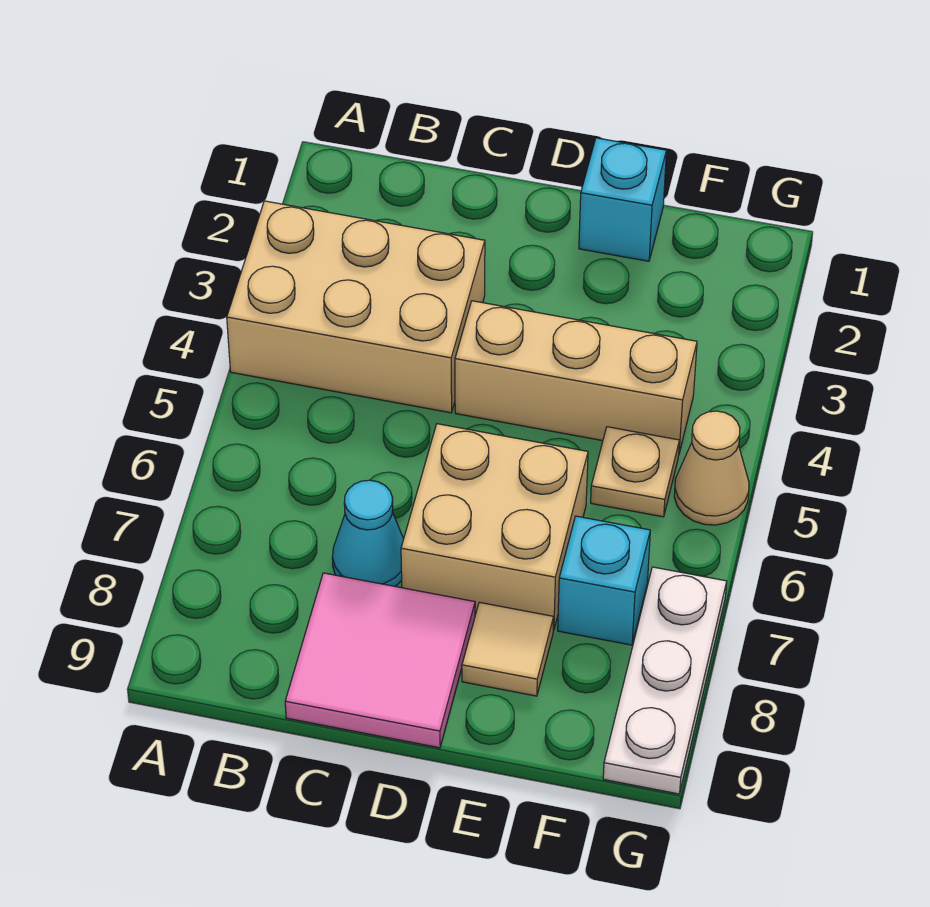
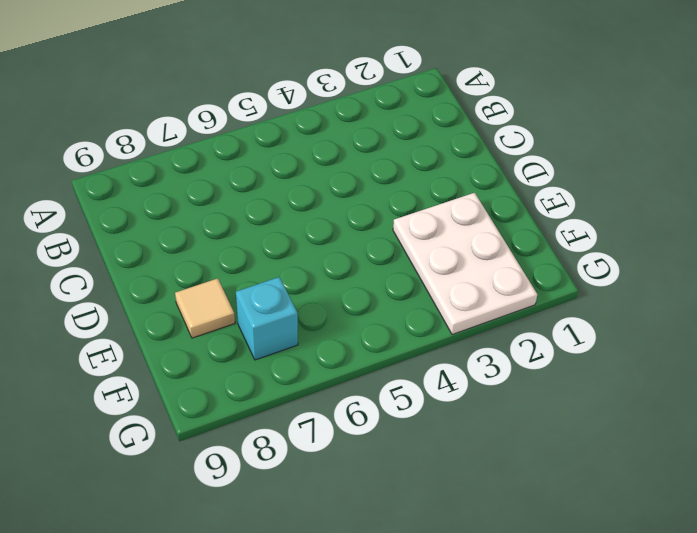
white plate E2:G3 level 1 -> none
none -> tan brick A3:C4 level 1
none -> cyan cone C7 level 1

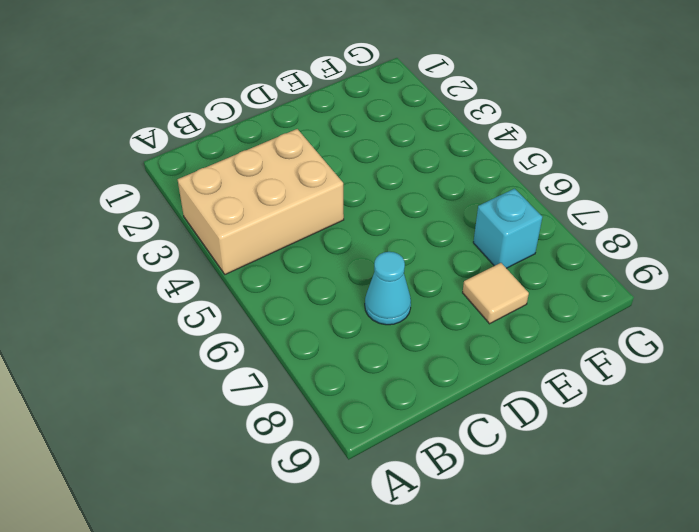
none -> pink tile C8:D9 level 1
none -> tan brick D4:F4 level 1

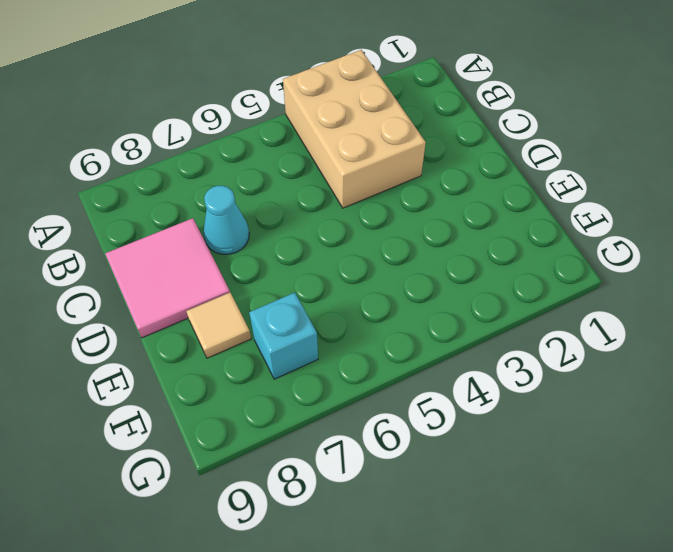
none -> tan brick D4:F4 level 1
none -> tan brick D6:E7 level 1

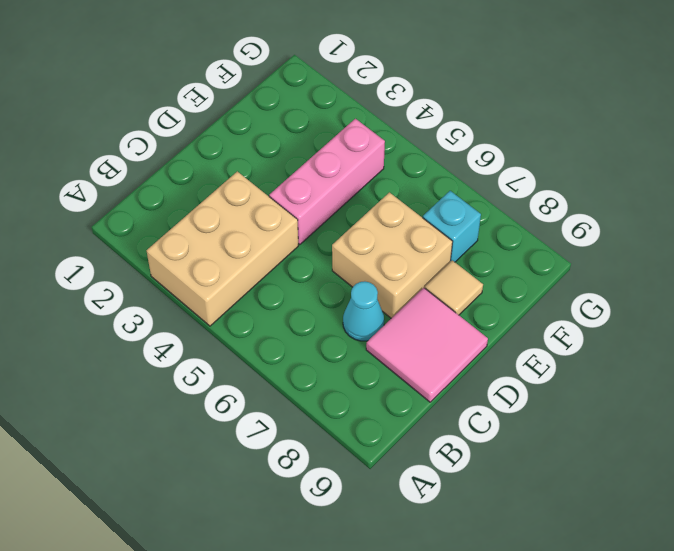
pink brick D4:F4 level 1 -> tan brick D4:F4 level 1
none -> cyan brick E1 level 1
none -> tan plate F5 level 1

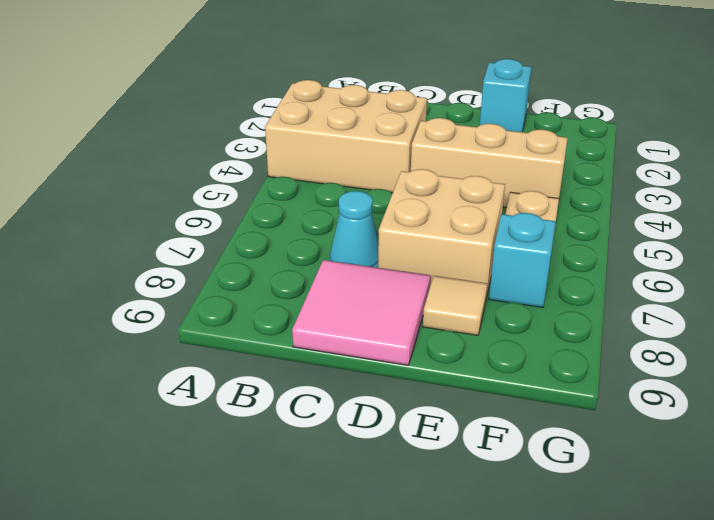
none -> tan cone G5 level 1
none -> white plate G7:G9 level 1

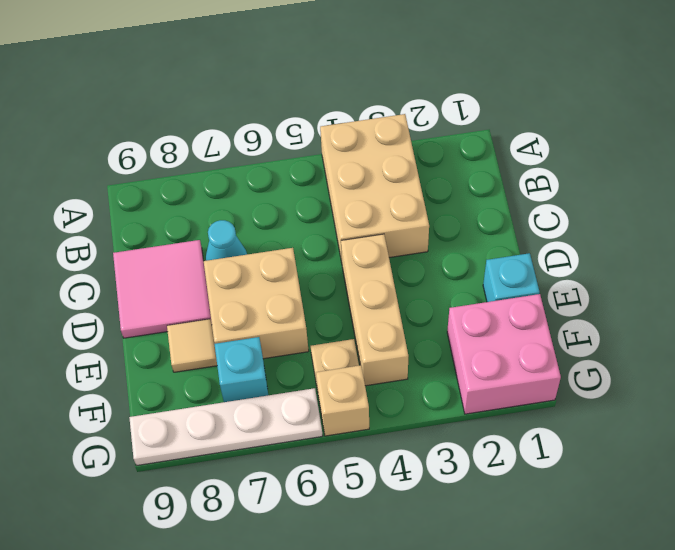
pink brick F1:G2 level 1 -> none
tan brick G5 level 1 -> tan cone G5 level 1
white plate G6:G9 level 1 -> white plate G7:G9 level 1

